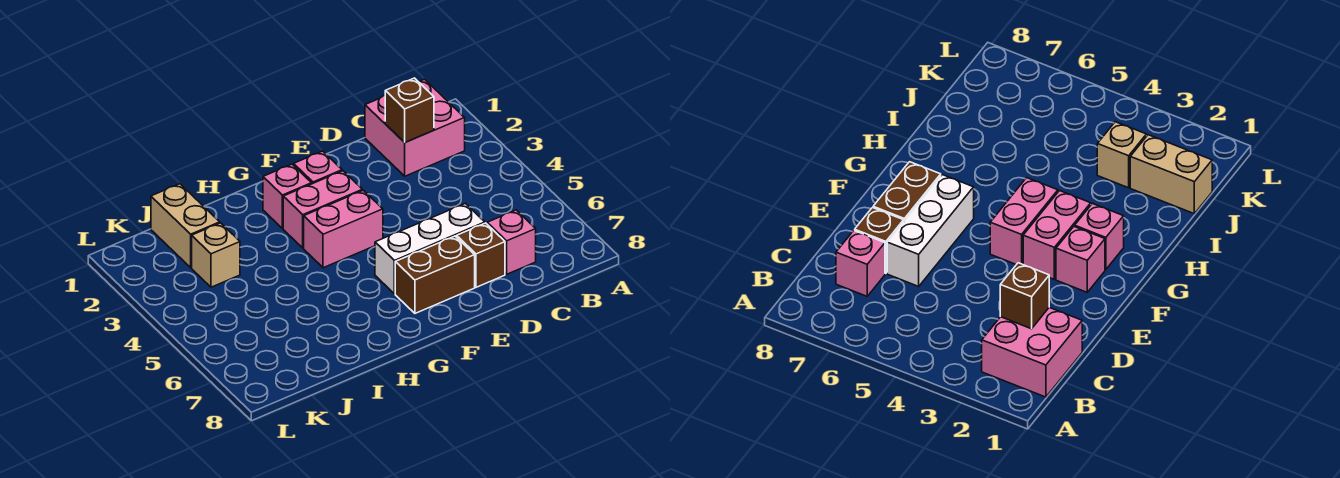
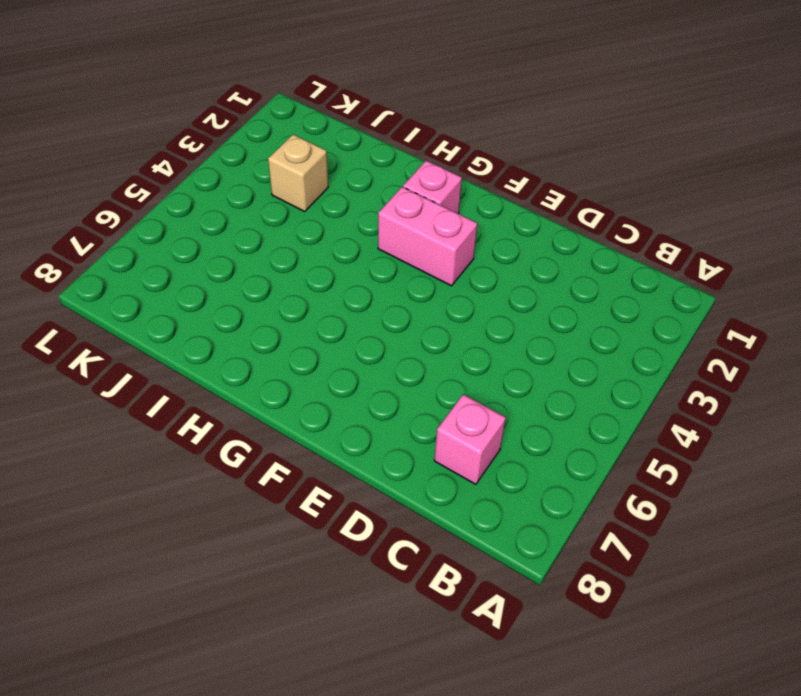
none -> pink brick B1:C2 level 1
none -> white brick D6:F6 level 1
none -> brown brick D7 level 1

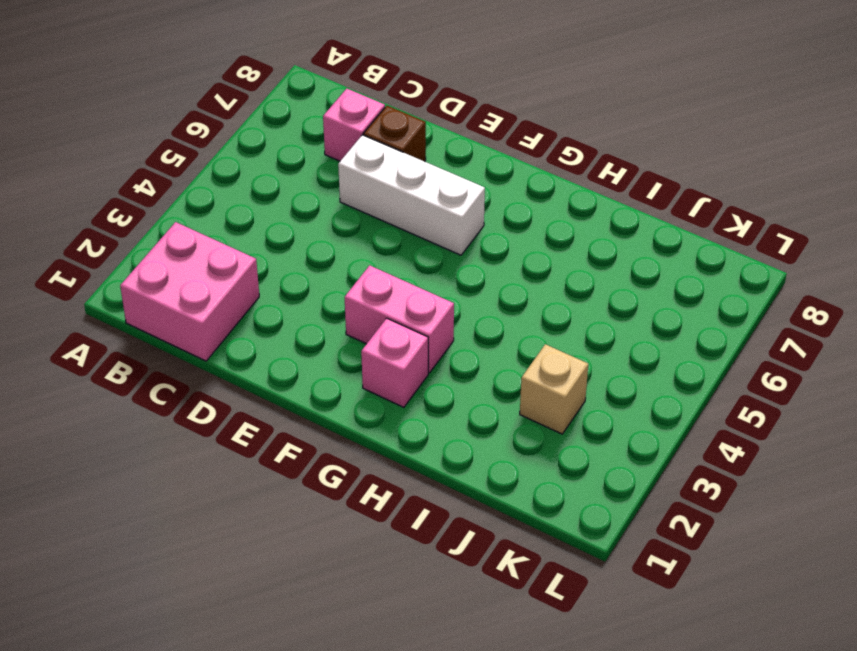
none -> brown brick E7:F7 level 1
none -> pink brick F2 level 1
none -> pink brick F4:G4 level 1

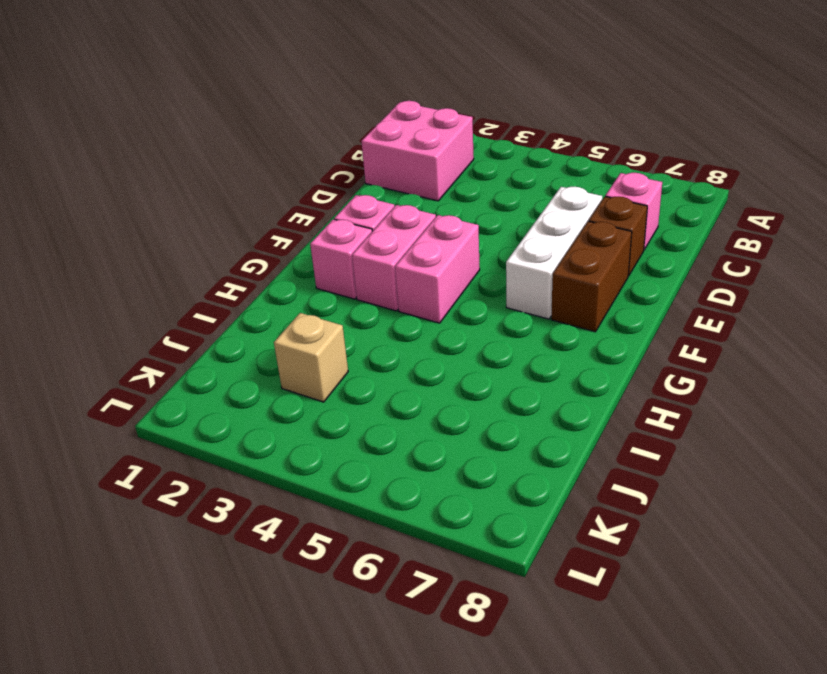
none -> tan brick J1:J2 level 1
none -> brown brick C2 level 2

